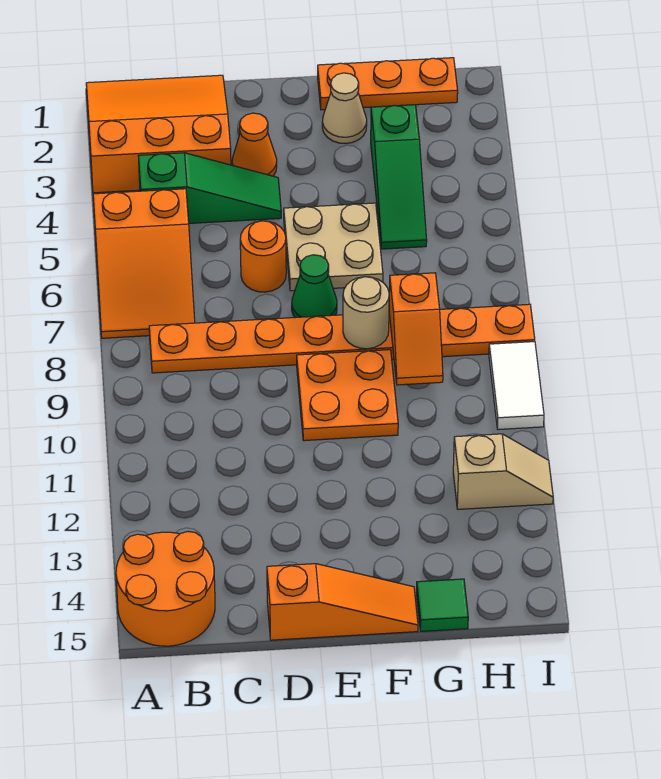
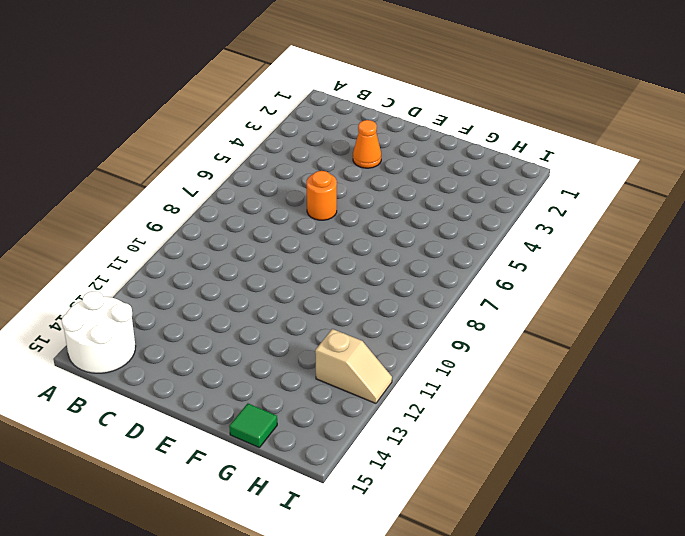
white round brick A14:B15 level 1 -> orange round brick A14:B15 level 1
none -> orange slope A1:C3 level 1 top 3
none -> orange slope A5:B7 level 1 top 5
none -> green slope B4:D4 level 1 top B

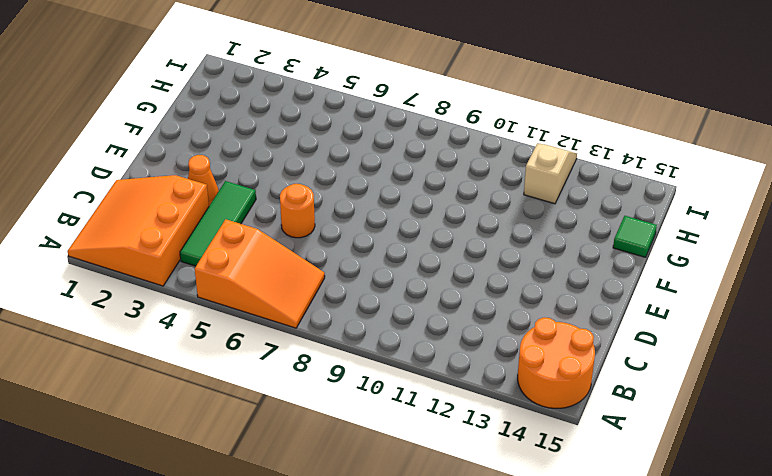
green tile B4:D4 level 1 -> green slope B4:D4 level 1 top B
none -> orange plate B8:I8 level 1
none -> orange slope D15:F15 level 1 top D
none -> tan plate E5:F6 level 1

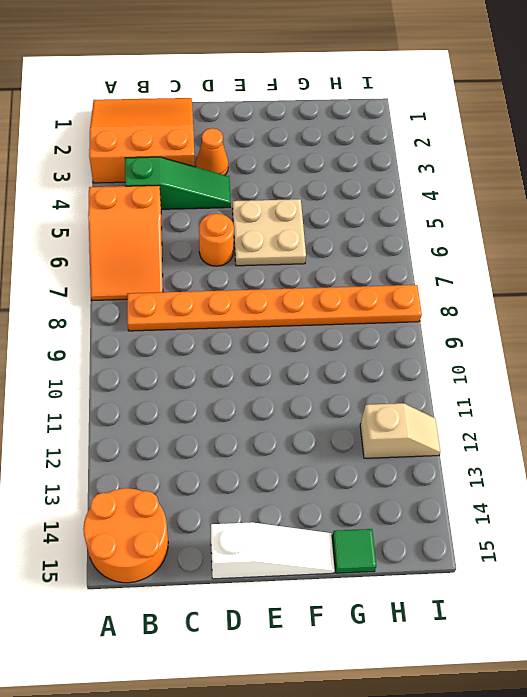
white slope D15:F15 level 1 top D -> orange slope D15:F15 level 1 top D
none -> green cone E7 level 1
none -> orange plate E9:F10 level 1
none -> orange plate F1:H1 level 1

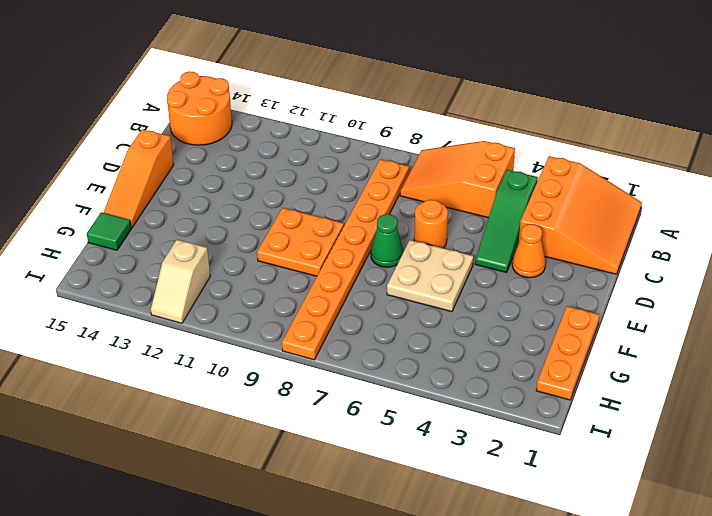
none -> tan cone F2 level 1
none -> green slope G3:G5 level 1 top 3
none -> white tile I9:I10 level 1

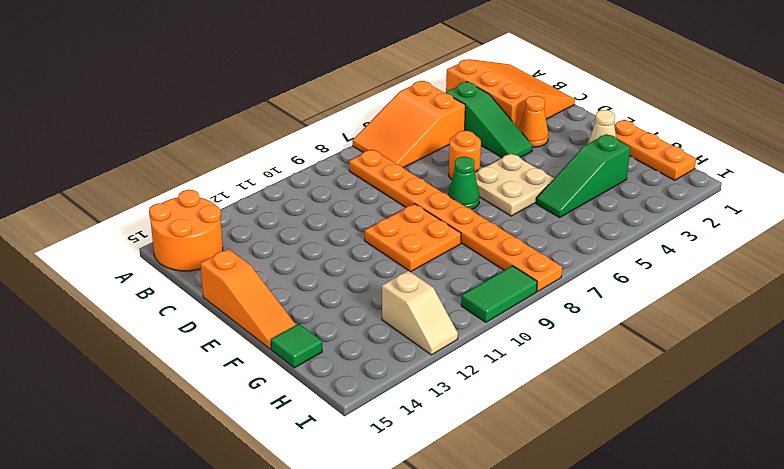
green tile I9:I10 level 1 -> white tile I9:I10 level 1
none -> tan round brick F8 level 2
none -> orange slope G8:G9 level 2 top 8

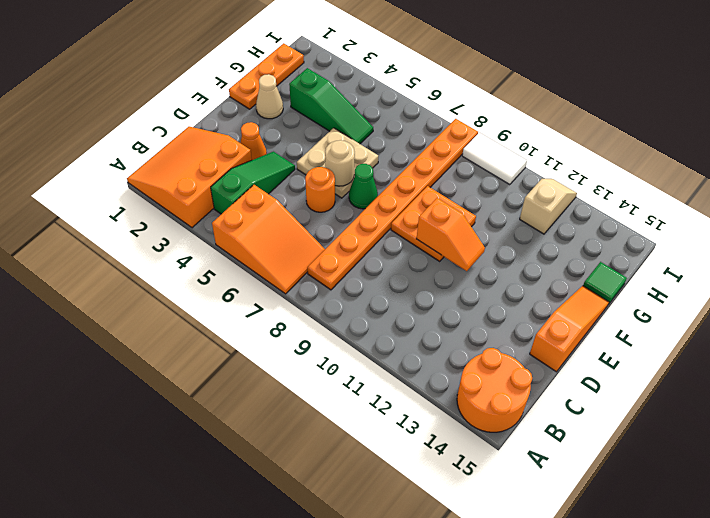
tan round brick E6 level 2 -> tan round brick F8 level 2
orange slope E10:E11 level 2 top 10 -> orange slope G8:G9 level 2 top 8

